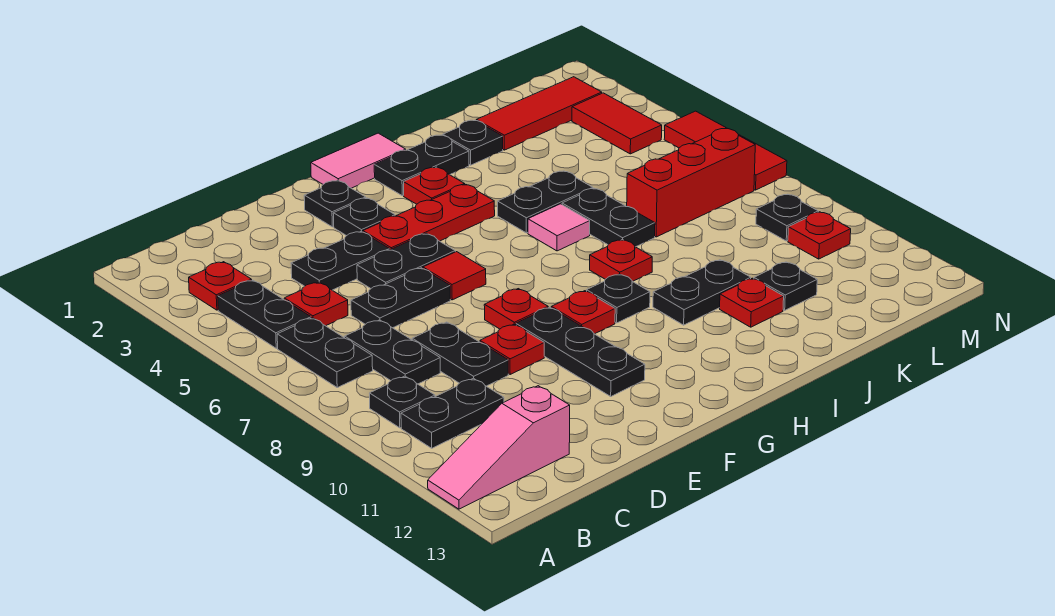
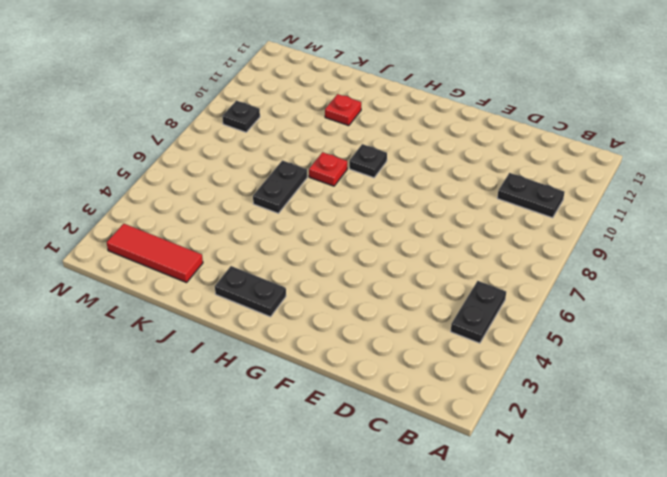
none -> pink slope A12:C12 level 1 top C
none -> red plate B3 level 1
none -> black plate B6:B7 level 1
none -> black plate B9 level 1

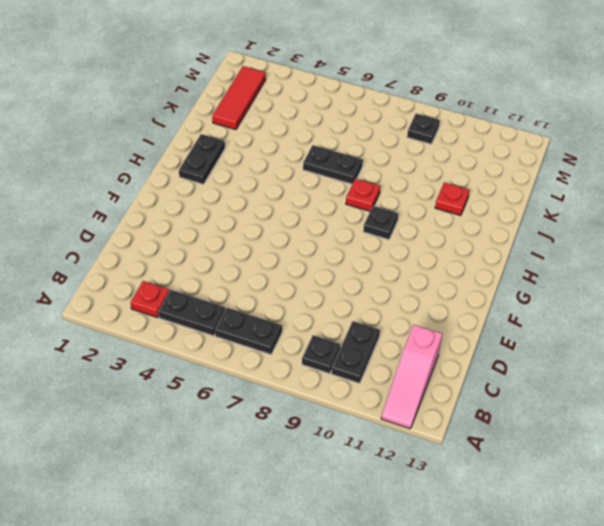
none -> red plate C5 level 1
none -> black plate C7:C8 level 1
none -> black plate D4:E4 level 1
none -> black plate D6:E6 level 1

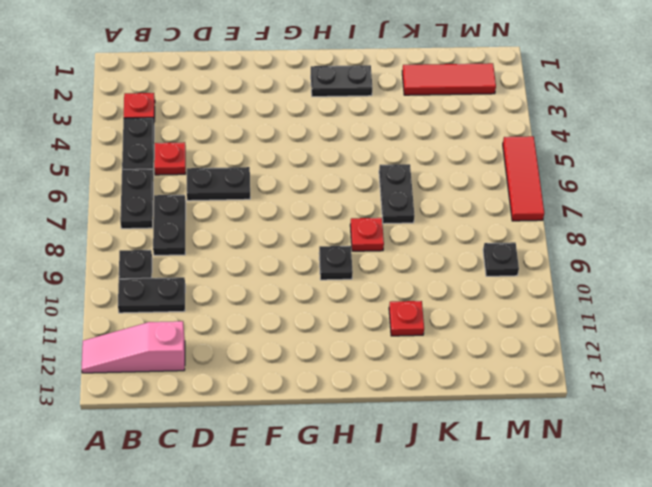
none -> black plate D4:E4 level 1
none -> black plate D8:D9 level 1
none -> black plate E5:F5 level 1
none -> red plate E9 level 1

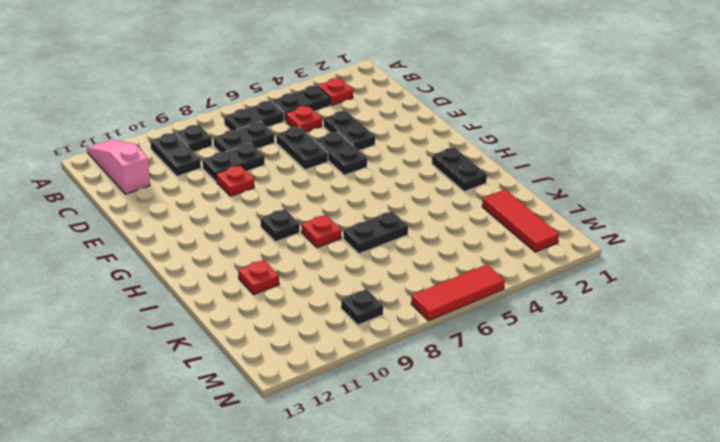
none -> black plate F2 level 1
none -> black plate F3 level 1
none -> red plate F4:H4 level 1
none -> red tile F6 level 1

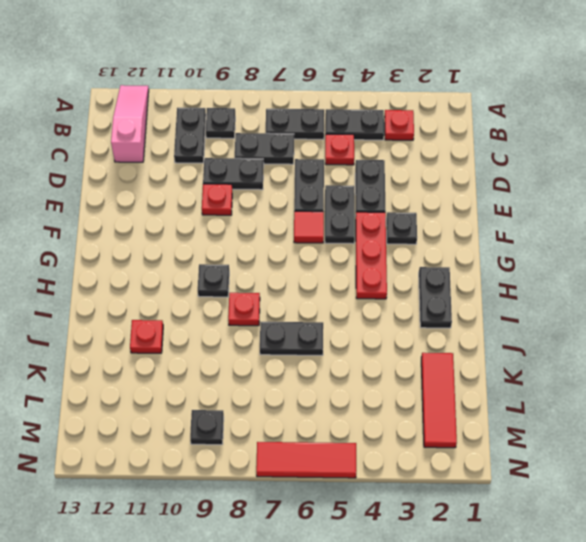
none -> black plate F2 level 1
none -> red plate F8 level 1
none -> black plate F9:F11 level 1
none -> pink tile G1:H1 level 1

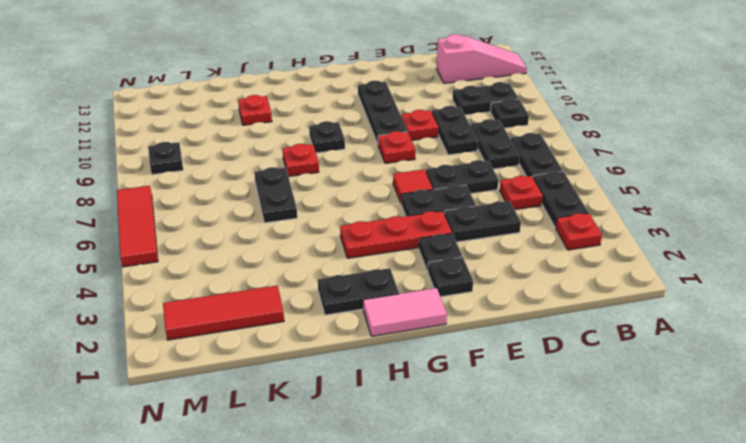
none -> red plate G9 level 1
none -> red plate H3 level 1
none -> black plate I5:J5 level 1
none -> pink tile I6 level 1

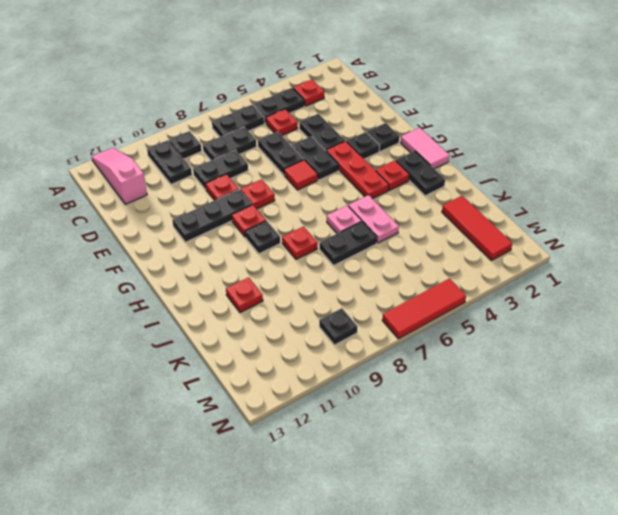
pink plate I5:J5 level 1 -> black plate I5:J5 level 1
pink plate I6 level 1 -> pink tile I6 level 1
none -> black plate I10:J10 level 1
none -> black plate J2 level 1
none -> red brick K7:M7 level 1
none -> black plate K11 level 1

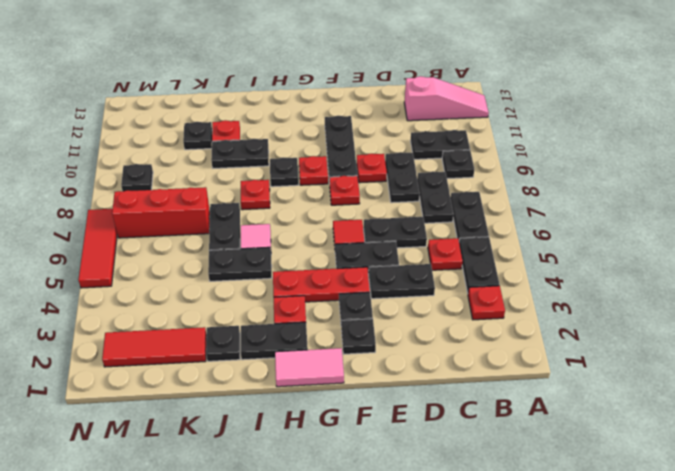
none -> red tile M3:M4 level 1
none -> red plate M10 level 1

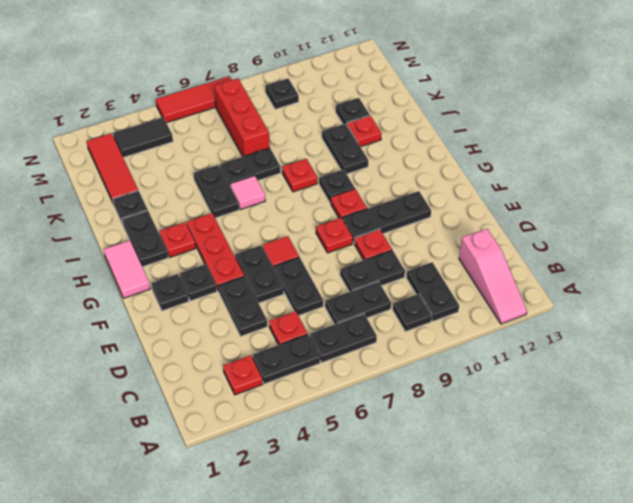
black tile M3:M4 level 1 -> red tile M3:M4 level 1
none -> red plate M10 level 1

